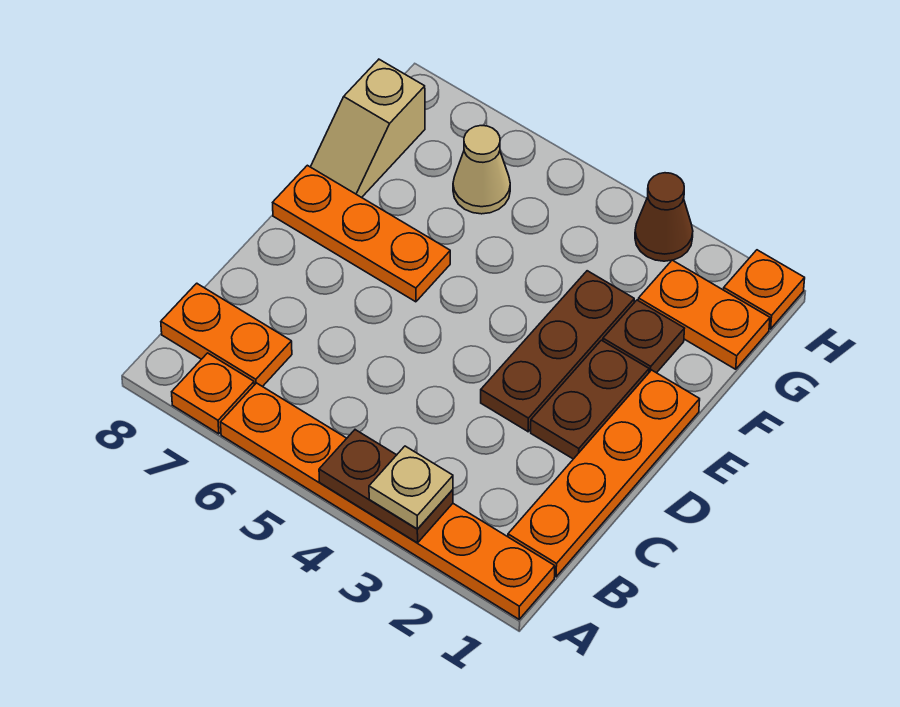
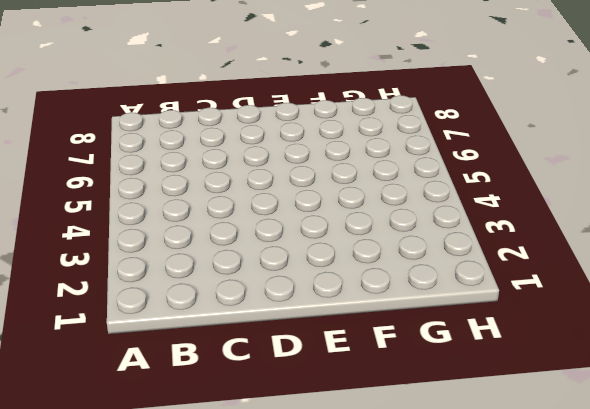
none -> orange plate A1:A6 level 1
none -> orange plate A7 level 1
none -> orange plate B1:E1 level 1

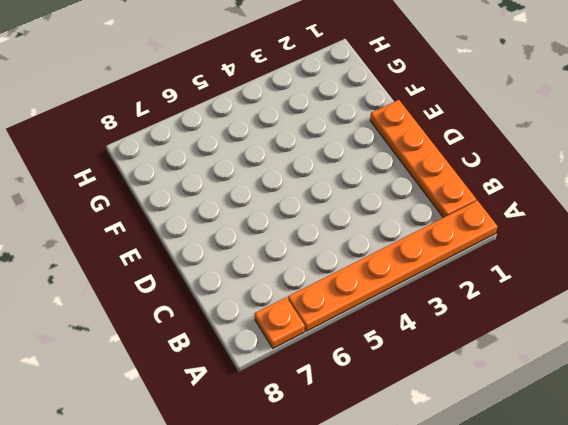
none -> orange plate B7:B8 level 1
none -> brown plate D2:E2 level 1
none -> brown plate D3:F3 level 1

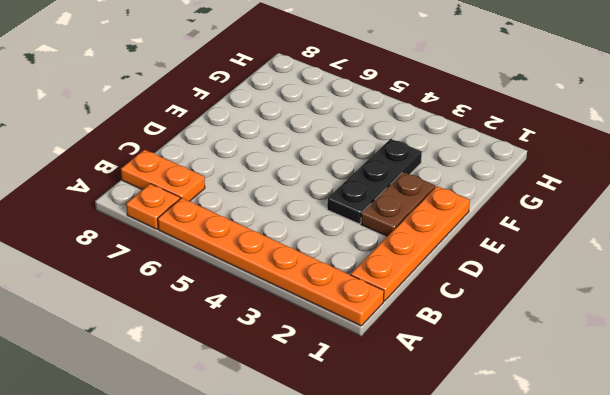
black plate D3:F3 level 1 -> brown plate D3:F3 level 1
none -> orange plate E6:E8 level 1
none -> brown plate F2 level 1
none -> tan slope F8:G8 level 1 top G

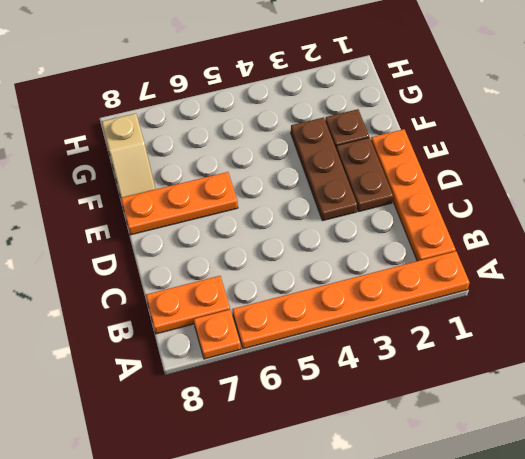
none -> orange plate G1:G2 level 1
none -> tan cone G6 level 1
none -> orange plate H1 level 1

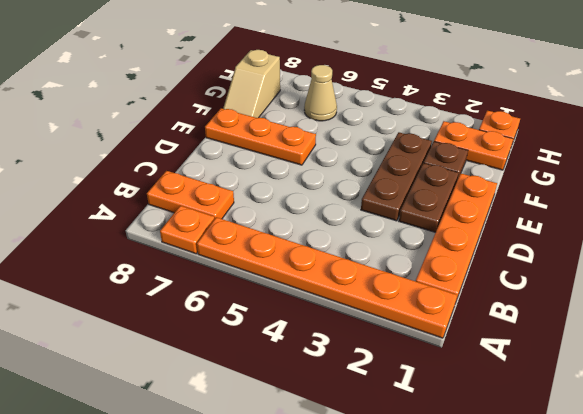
none -> brown cone H3 level 1
none -> brown plate A3:A4 level 2
none -> tan plate A3 level 3

